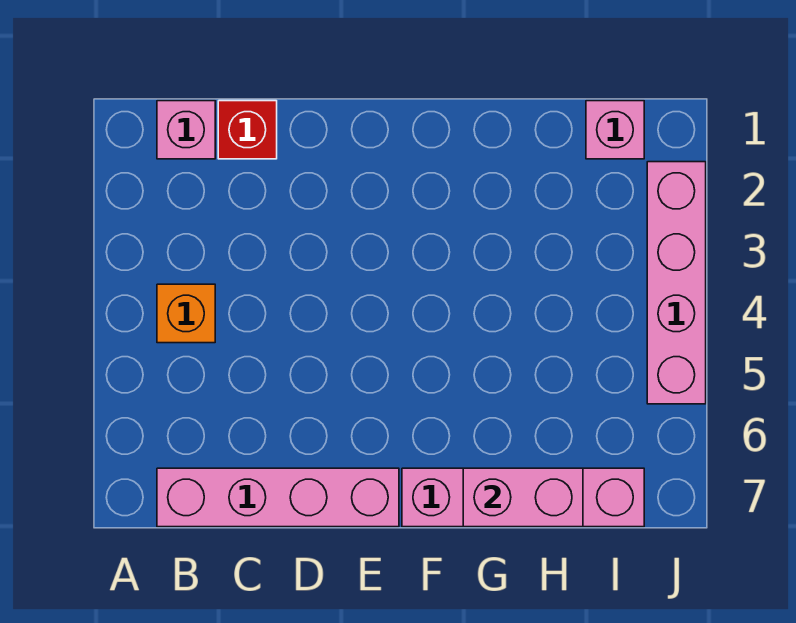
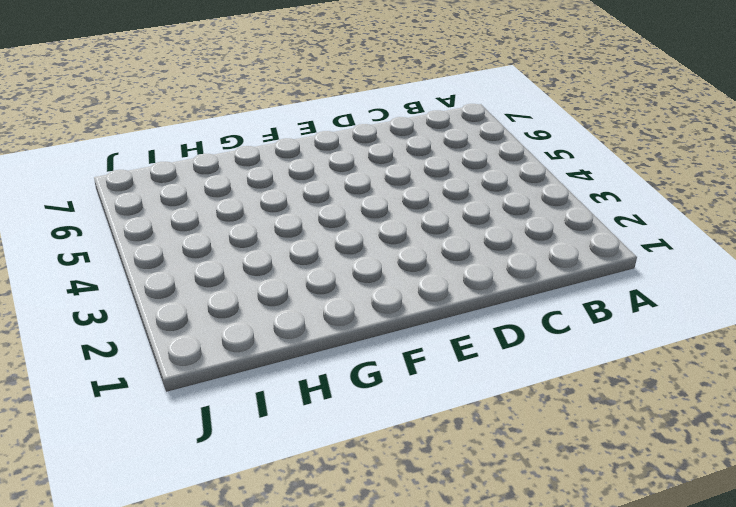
none -> pink brick B1 level 1
none -> orange brick B4 level 1

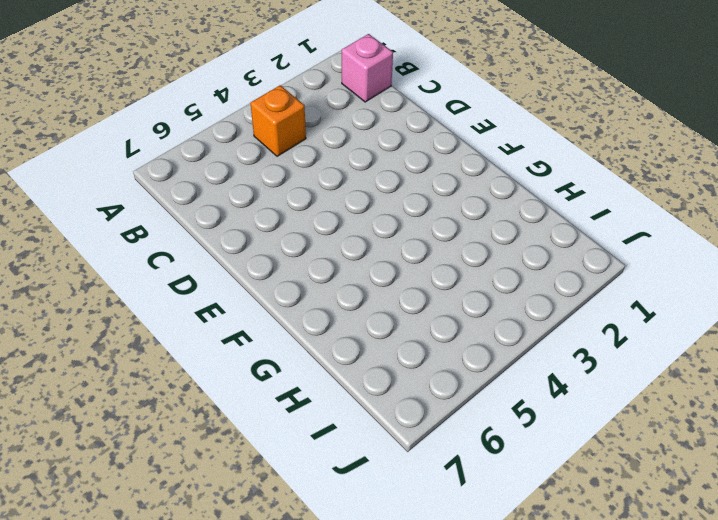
none -> pink brick B7:E7 level 1
none -> red brick C1 level 1

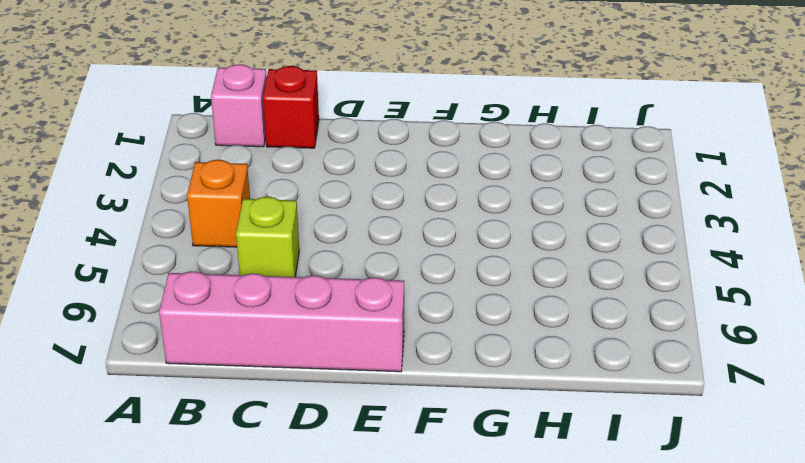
lime brick C5 level 1 -> none
none -> pink brick F7:I7 level 1
none -> pink brick I1 level 1

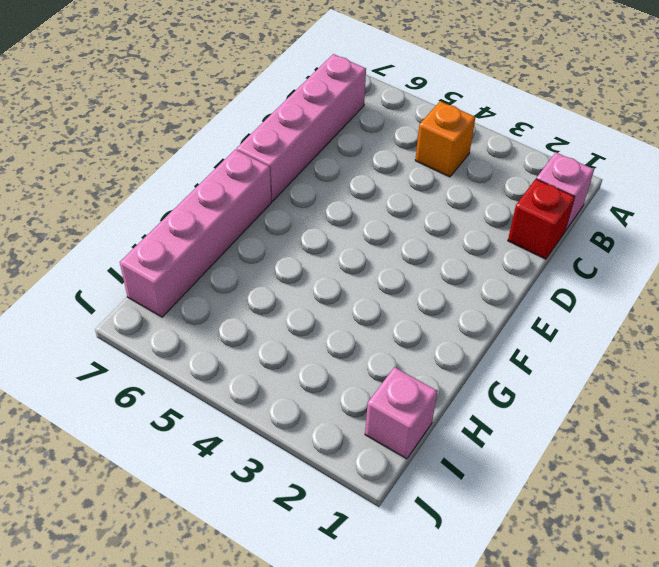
none -> pink brick J2:J5 level 1
none -> pink brick G7:H7 level 2

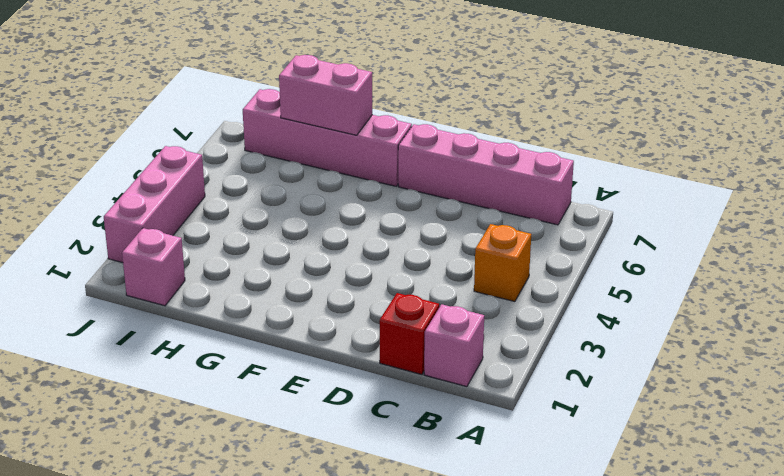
pink brick J2:J4 level 1 -> pink brick J2:J5 level 1

